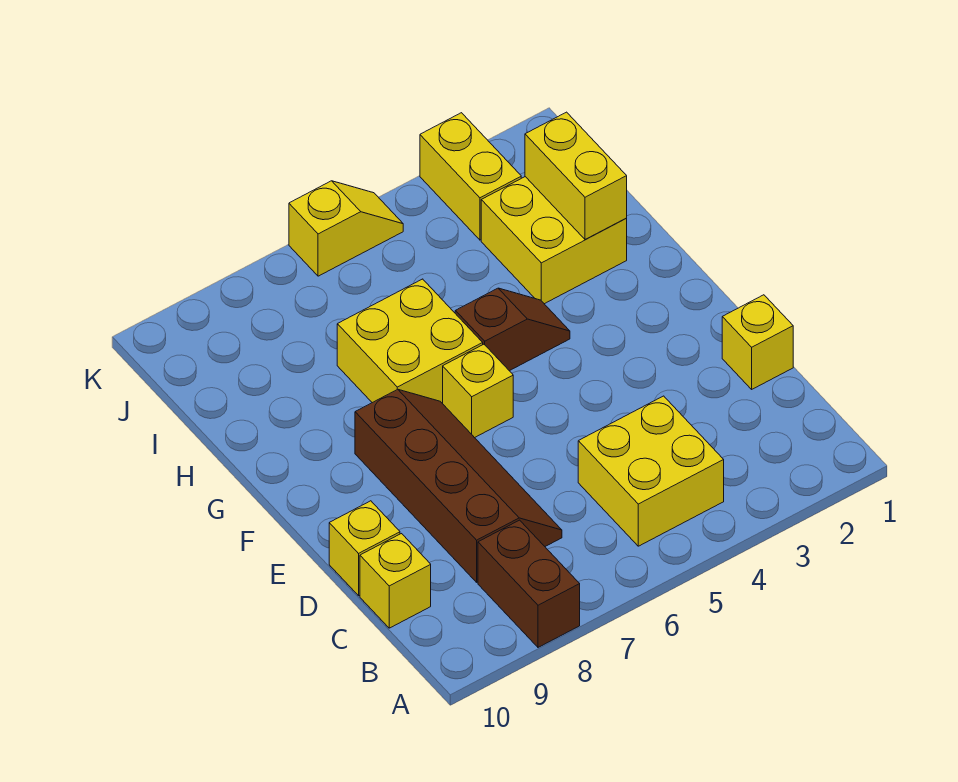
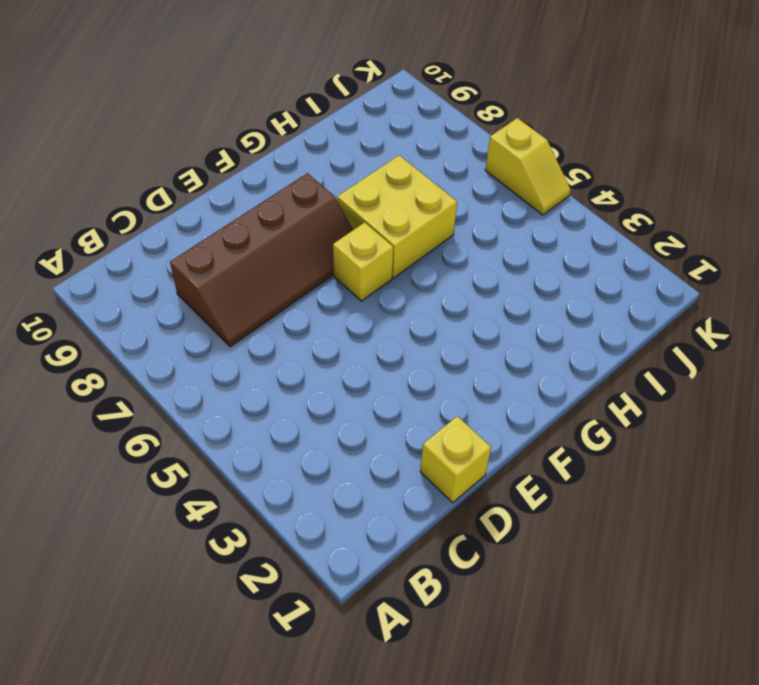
none -> brown brick A8:B8 level 1
none -> yellow brick B4:C5 level 1
none -> yellow brick C10 level 1

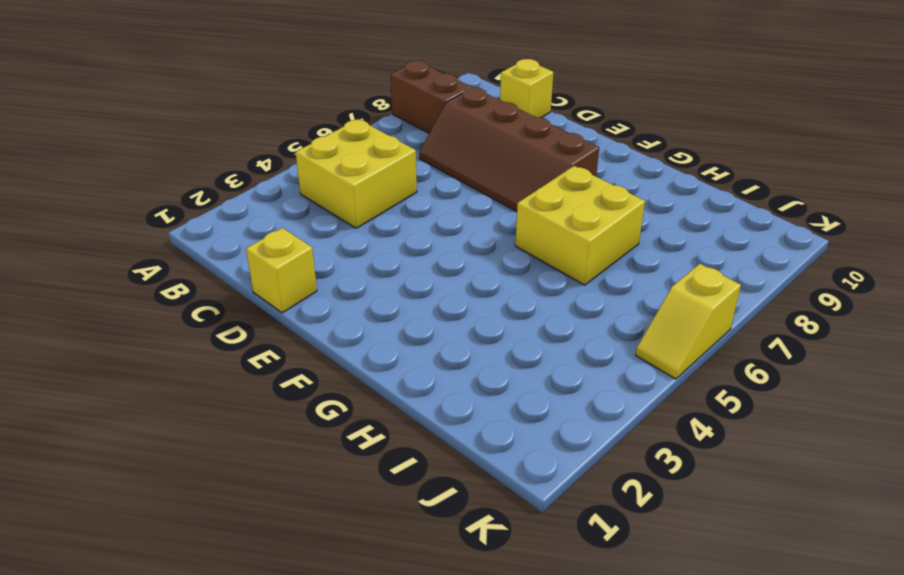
none -> yellow brick D10 level 1
none -> yellow brick F6 level 1
none -> brown slope G4:G5 level 1 top 5

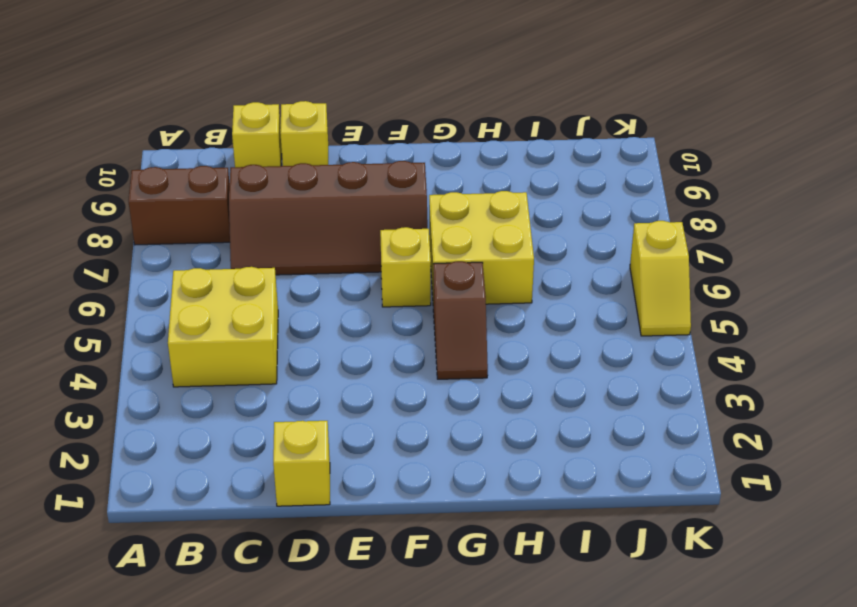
none -> yellow brick H2:I3 level 1
none -> yellow brick J3:K3 level 1
none -> yellow brick H2:I2 level 2

